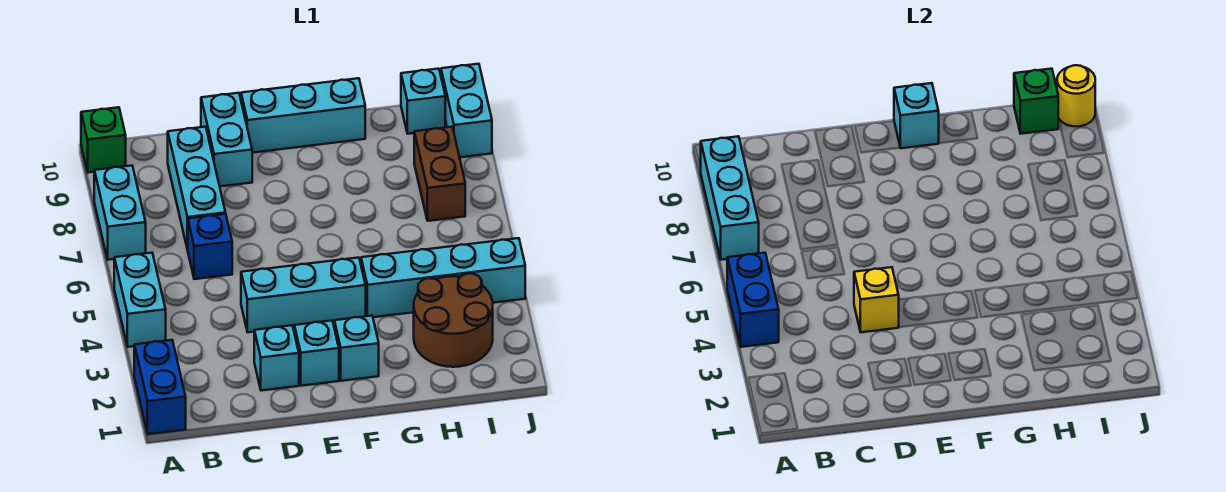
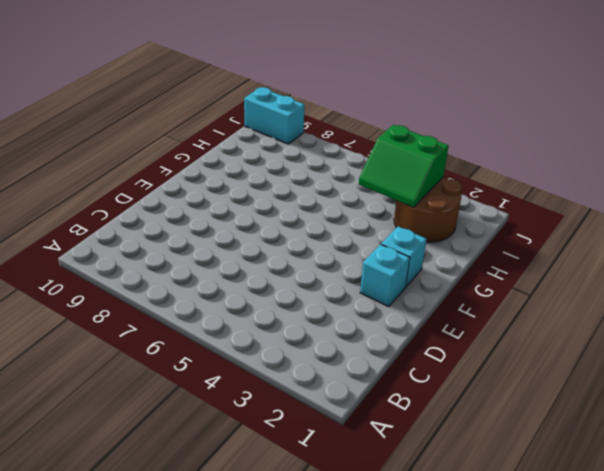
green slope H3:I4 level 2 top I -> none
none -> blue brick A1:A2 level 1
none -> cyan brick A4:A5 level 1
none -> cyan brick A7:A8 level 1

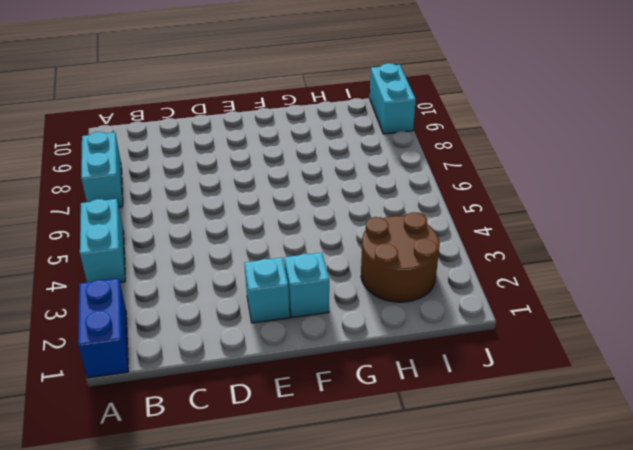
none -> green brick A10 level 1
none -> blue brick C6 level 1
none -> cyan brick C7:C9 level 1

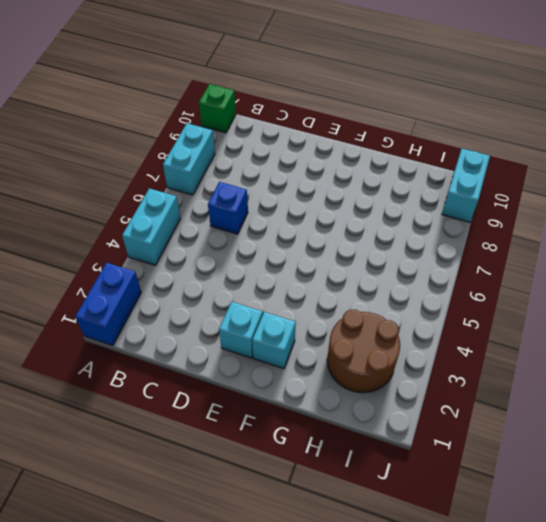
none -> cyan brick C7:C9 level 1
none -> cyan brick D2 level 1
none -> cyan brick D4:F4 level 1

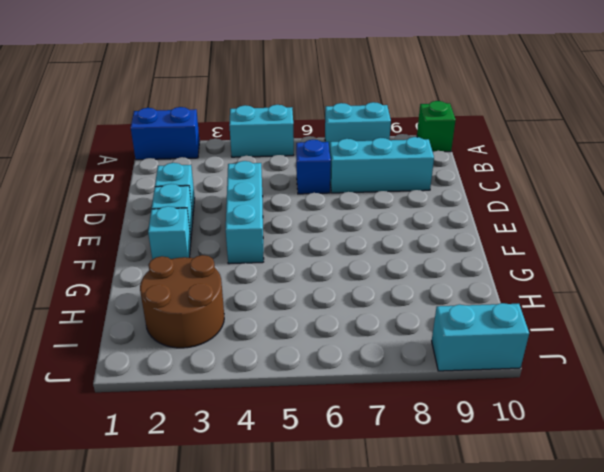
none -> cyan brick D9:D10 level 1
none -> cyan brick E10:G10 level 1
none -> cyan brick G4:J4 level 1

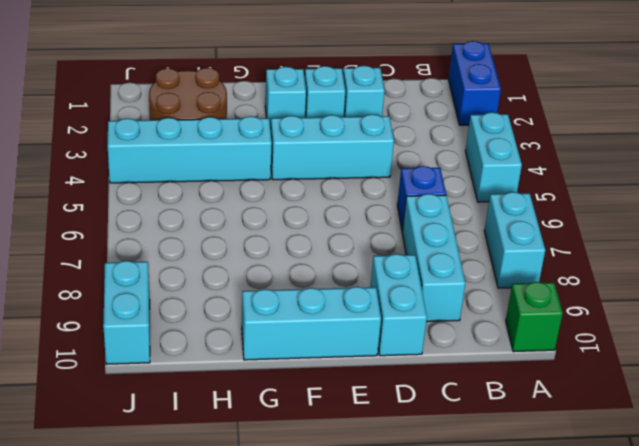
none -> brown brick I7:I8 level 1
none -> cyan brick I10 level 1
none -> blue brick A4:A5 level 2

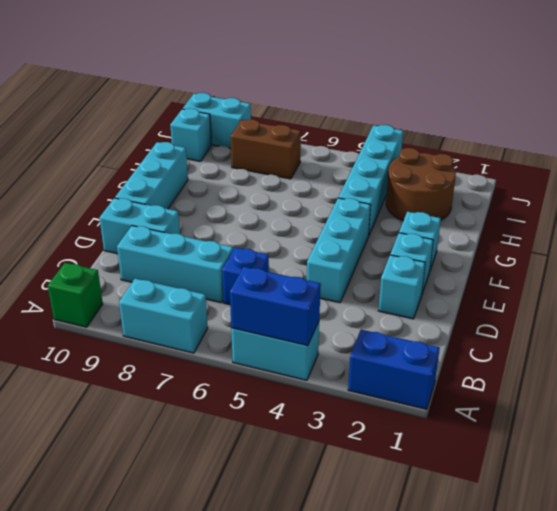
none -> cyan brick A7:A9 level 2
none -> yellow brick D4 level 2
none -> cyan brick F10 level 2

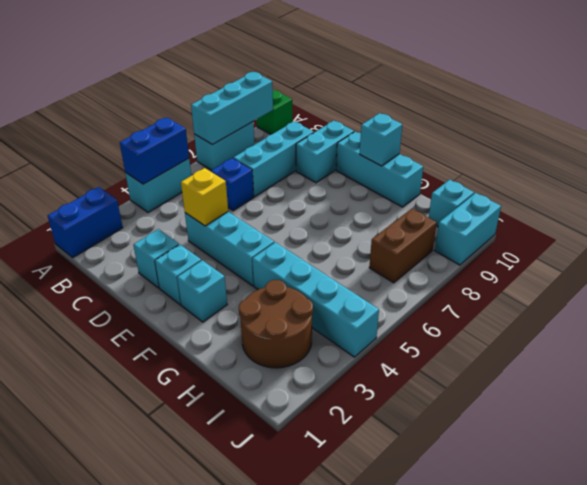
none -> green brick I10 level 2
none -> yellow round brick J10 level 2

